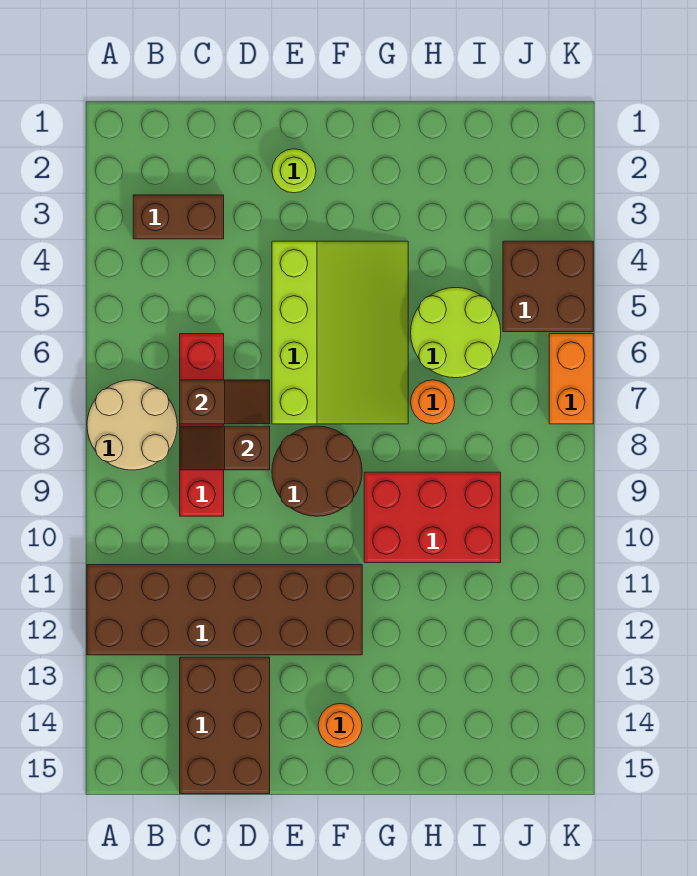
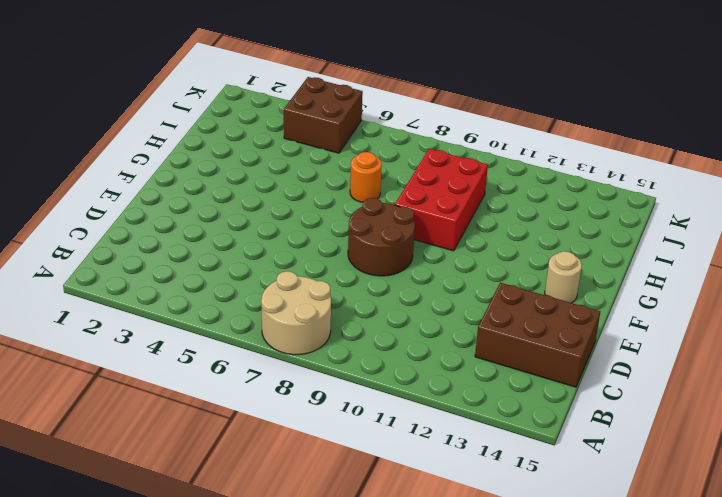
tan round brick F14 level 1 -> orange round brick F14 level 1
none -> brown brick A11:F12 level 1
none -> brown brick B3:C3 level 1
none -> red brick C6:C9 level 1

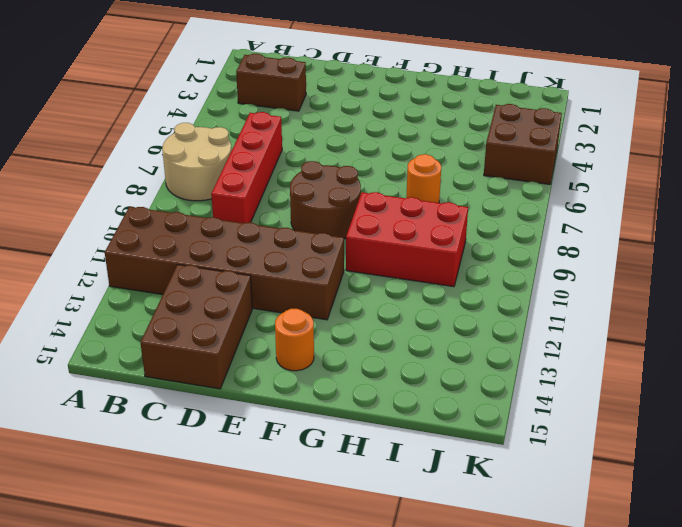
none -> lime round brick E2 level 1
none -> lime slope E4:G7 level 1 top E
none -> lime round brick H5:I6 level 1

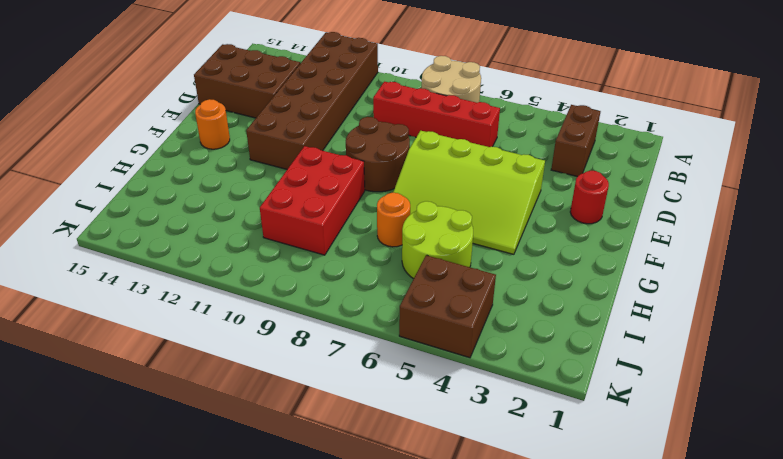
red round brick E2 level 1 -> lime round brick E2 level 1
none -> orange brick K6:K7 level 1
none -> brown slope C7:D7 level 2 top C
none -> brown slope C8:D8 level 2 top D

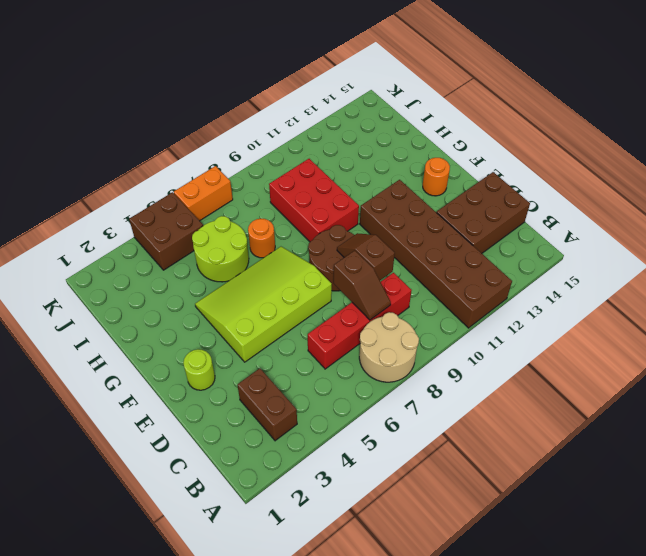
brown slope D9:E9 level 2 top D -> brown slope C7:D7 level 2 top C

